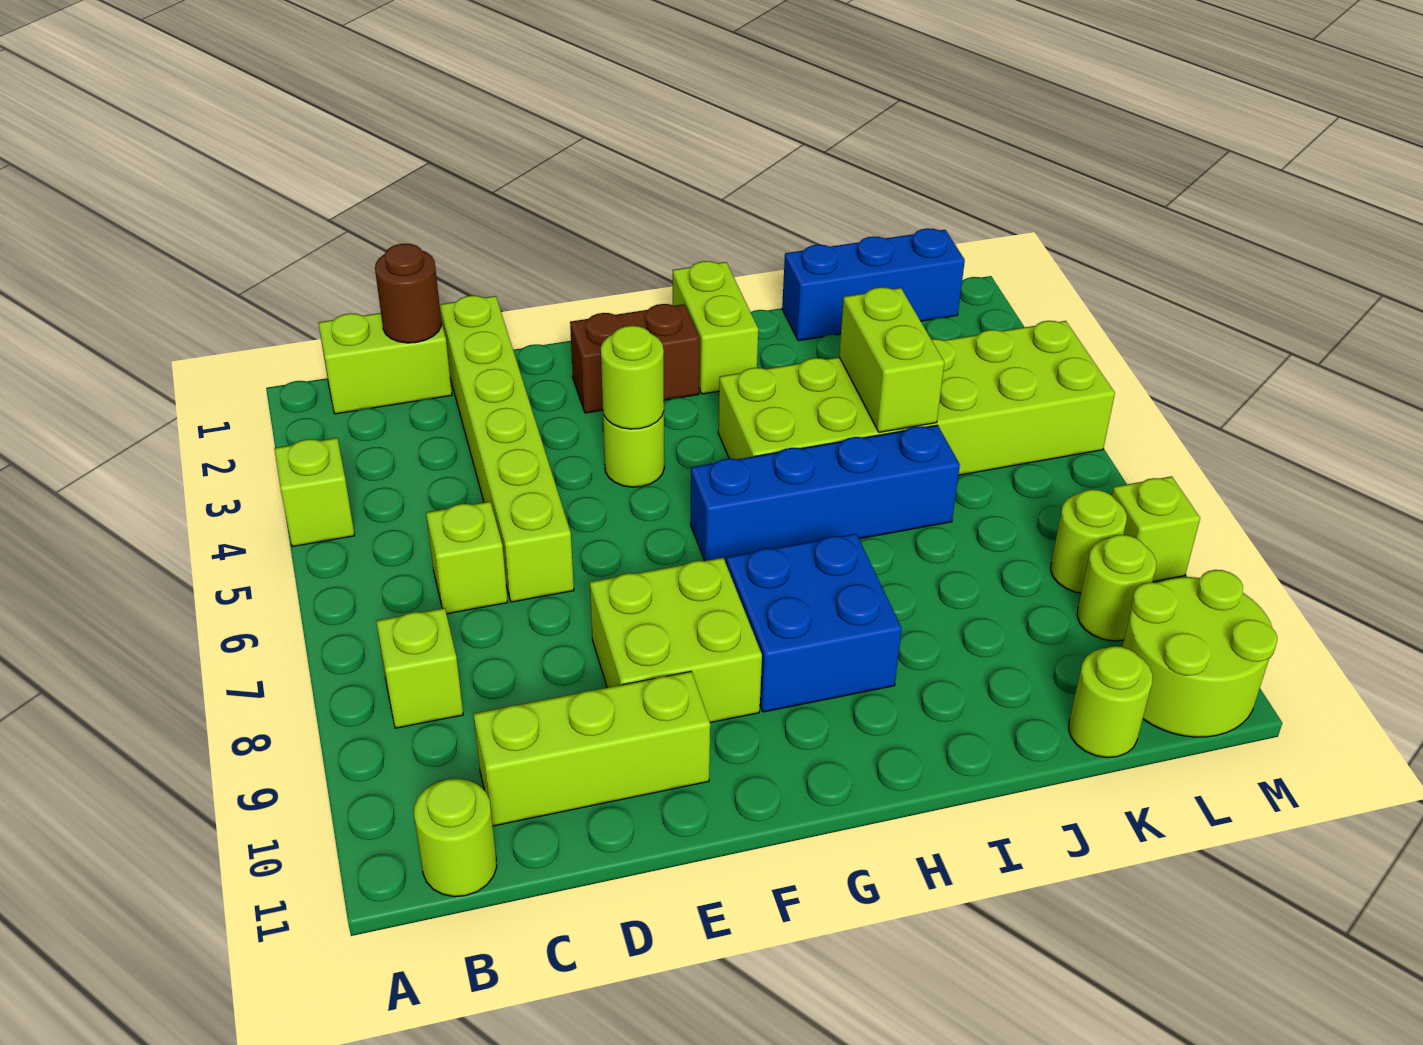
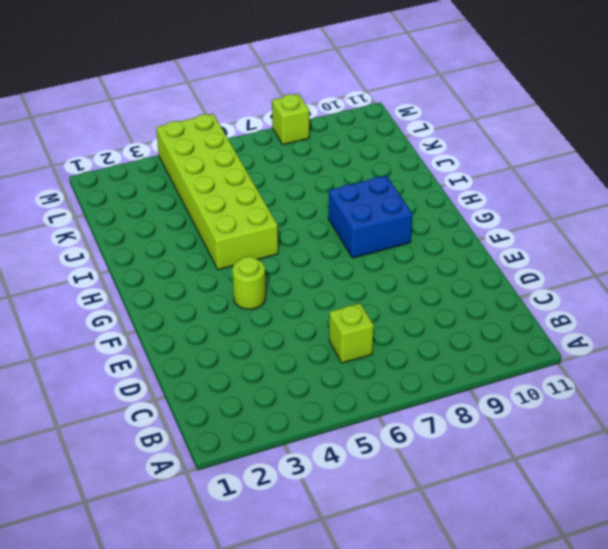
none -> lime brick A4 level 1
none -> lime brick B1:C1 level 1
none -> lime brick B8 level 1

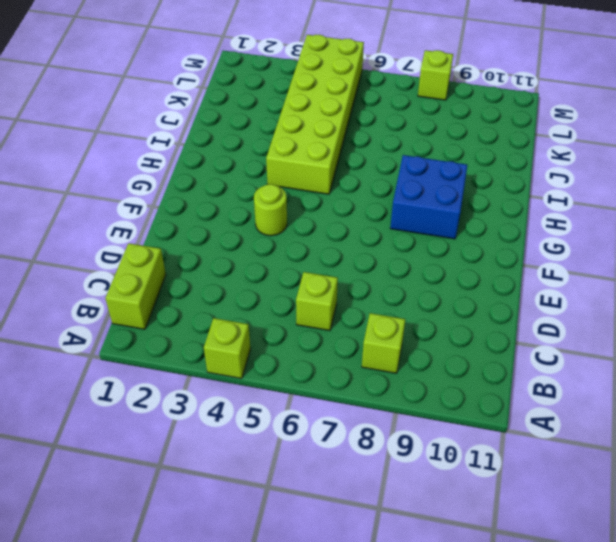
none -> lime round brick B11 level 1
none -> lime brick C10:E10 level 1
none -> lime brick D1:D6 level 1

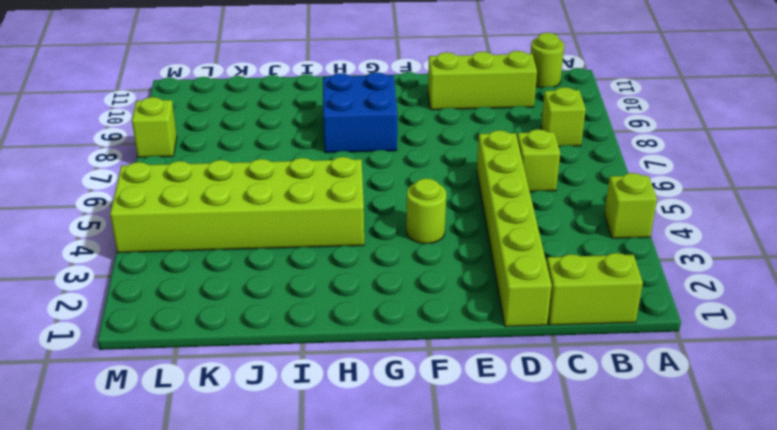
none -> lime brick E8:F9 level 1
none -> brown brick F2:G2 level 1
none -> blue brick G6:J6 level 1

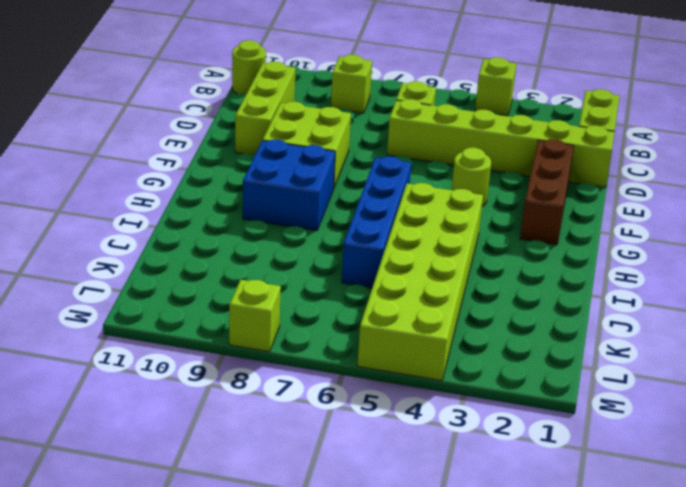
brown brick E2:G2 level 1 -> brown brick F2:G2 level 1
none -> lime brick H1:H2 level 1
none -> blue brick J1:L1 level 1
none -> lime round brick K11 level 1

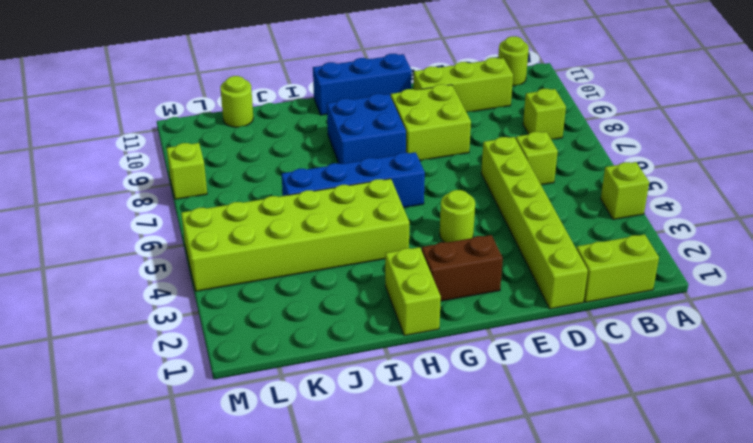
blue brick F11:H11 level 1 -> blue brick J1:L1 level 1
none -> lime round brick L8 level 1
none -> lime round brick L9 level 1
none -> lime round brick L10:M11 level 1

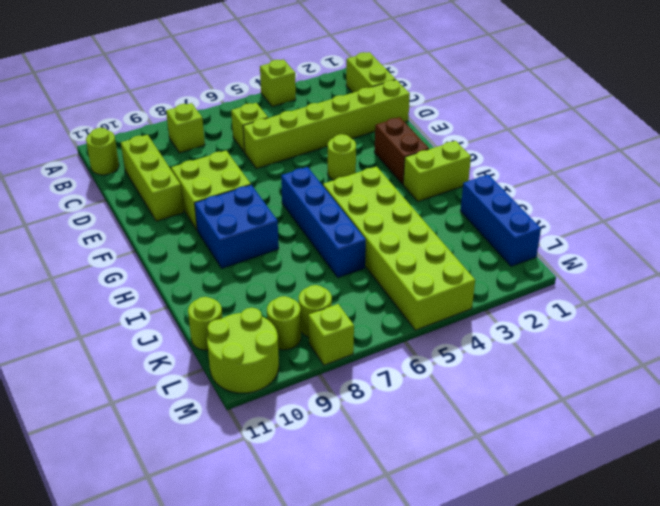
none -> brown round brick C1 level 2
none -> lime round brick F4 level 2
none -> lime brick J4:J5 level 2

